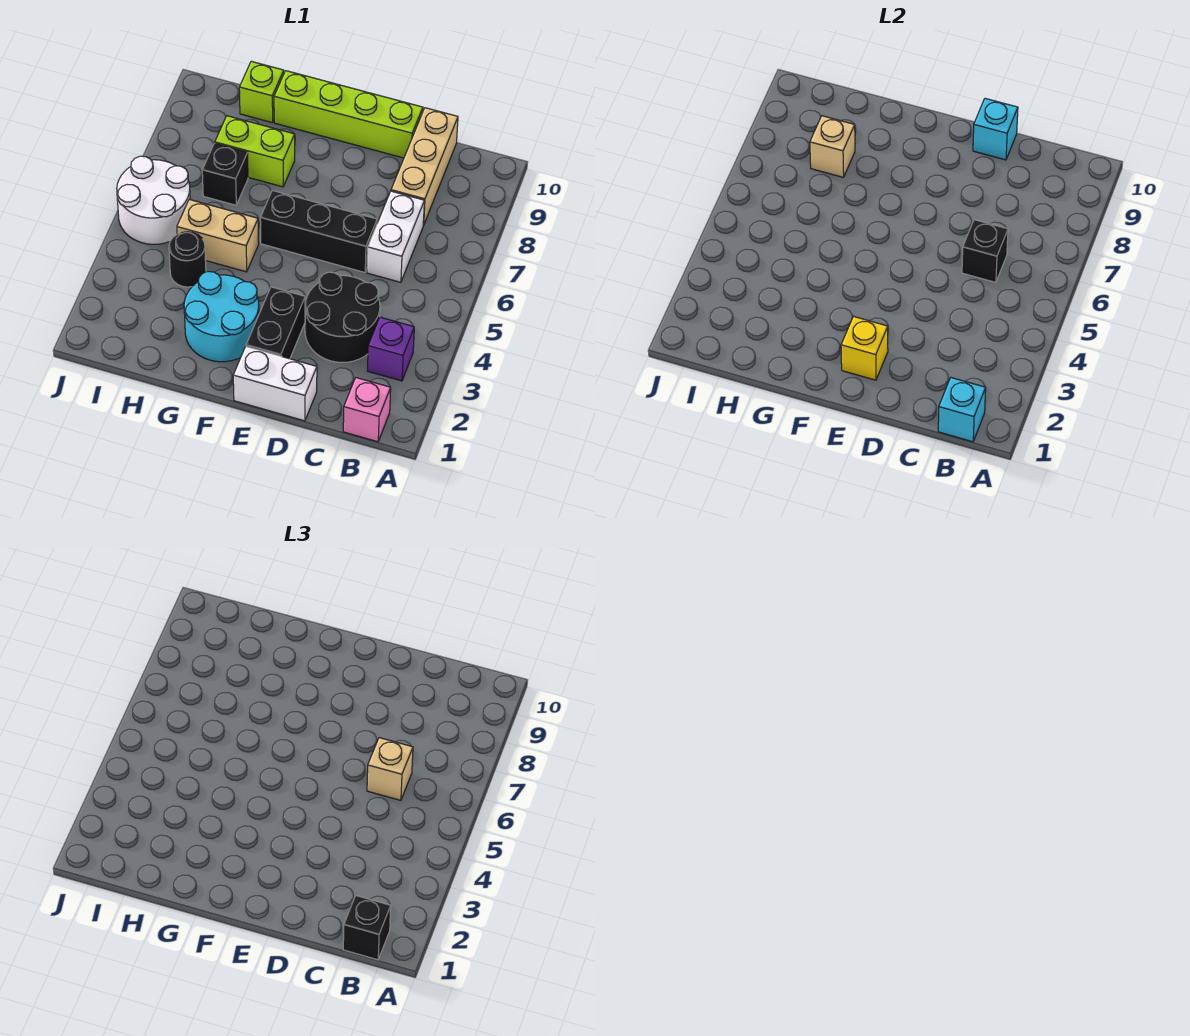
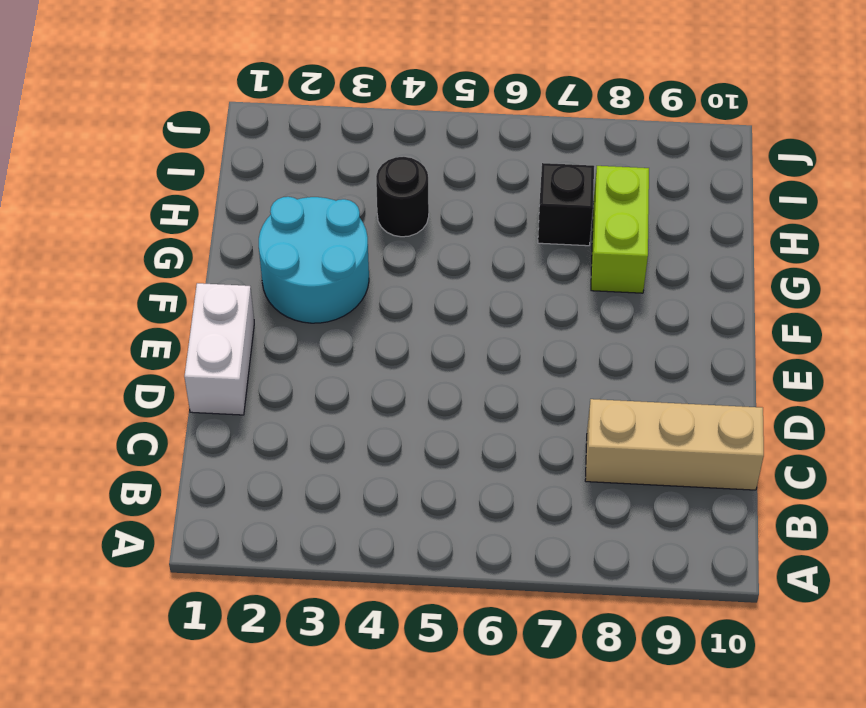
none -> pink brick B1 level 1
none -> purple brick B3 level 1
none -> black round brick C3:D4 level 1

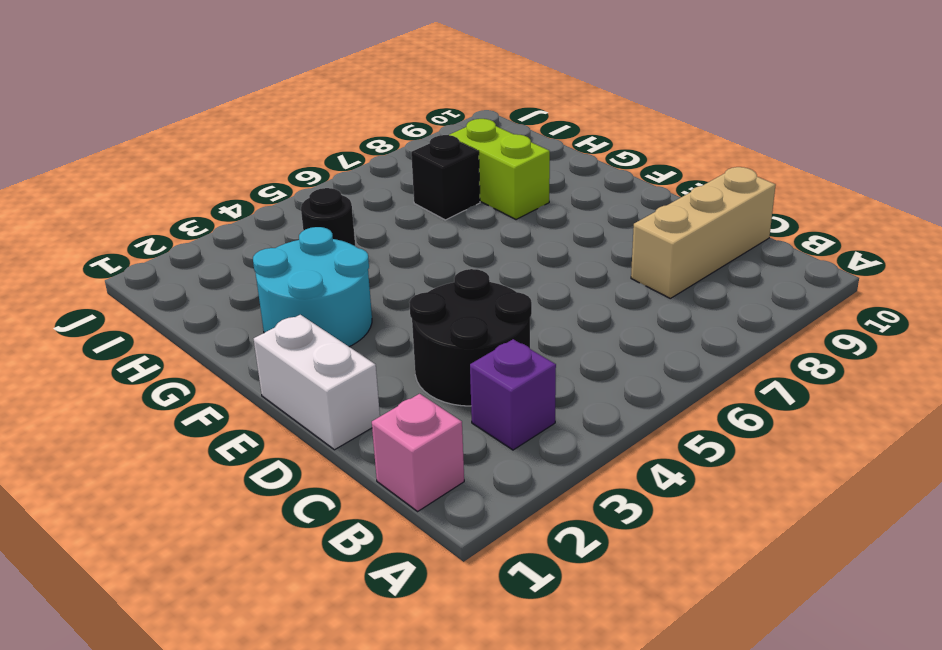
none -> white brick C6:C7 level 1
none -> black brick D6:F6 level 1
none -> lime brick D10:G10 level 1

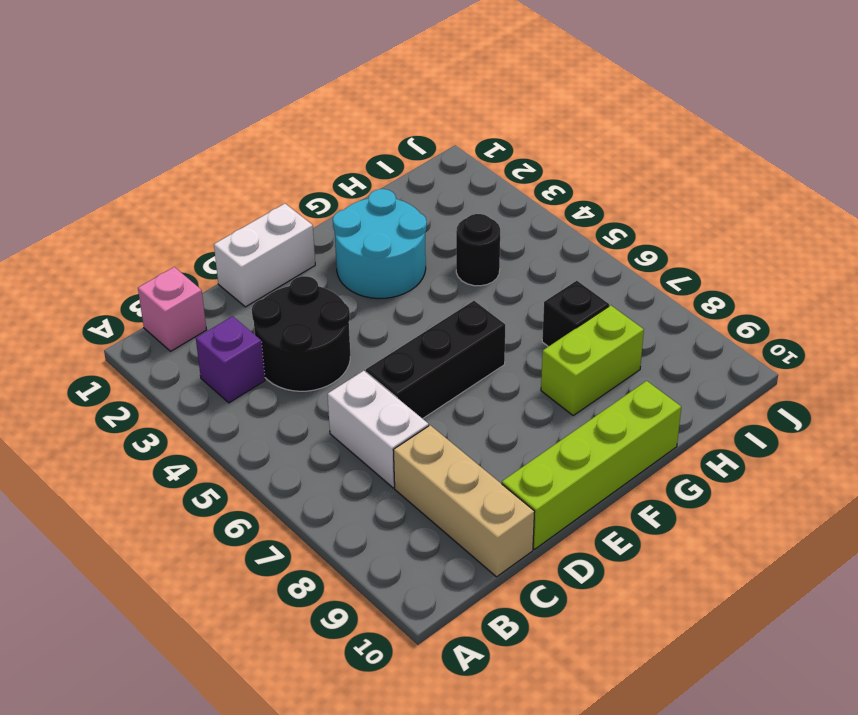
none -> black brick E2:E3 level 1
none -> tan brick G5:H5 level 1
none -> lime brick H10 level 1

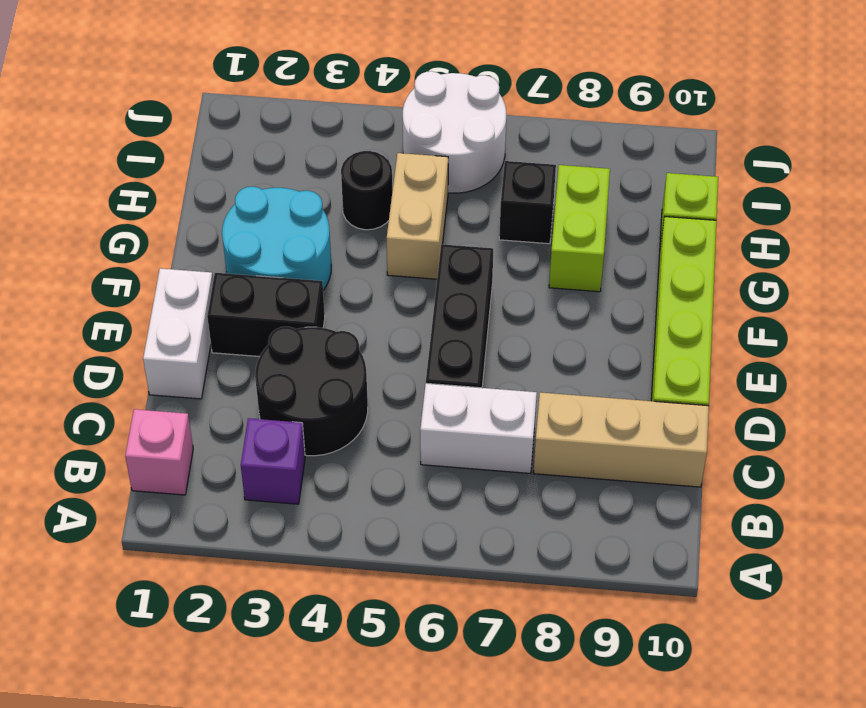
none -> cyan brick B1 level 2
none -> black brick C6 level 2
none -> cyan brick D10 level 2

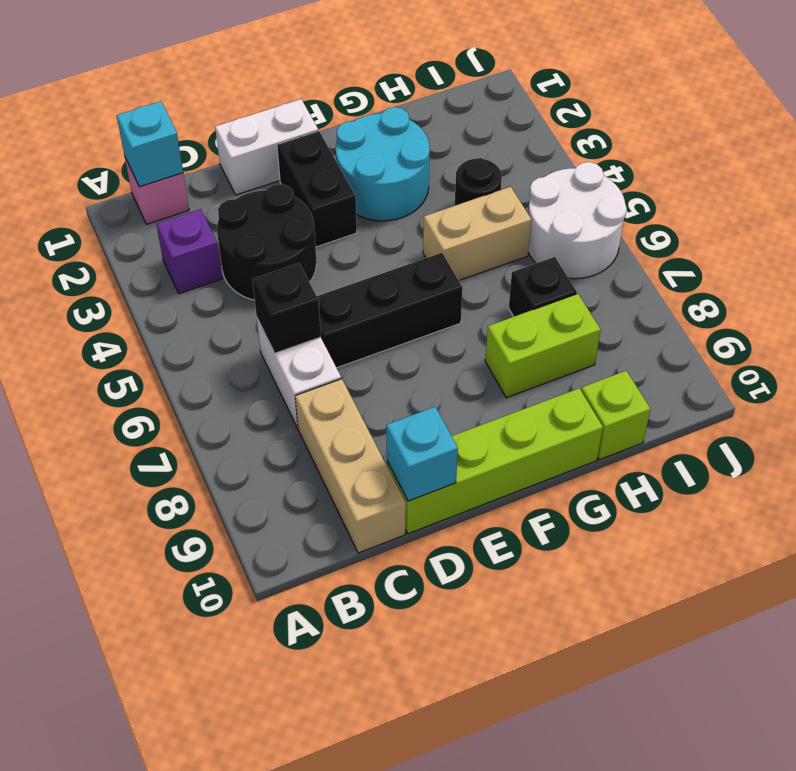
none -> yellow brick E2 level 2
none -> tan brick H8 level 2
none -> black brick B1 level 3

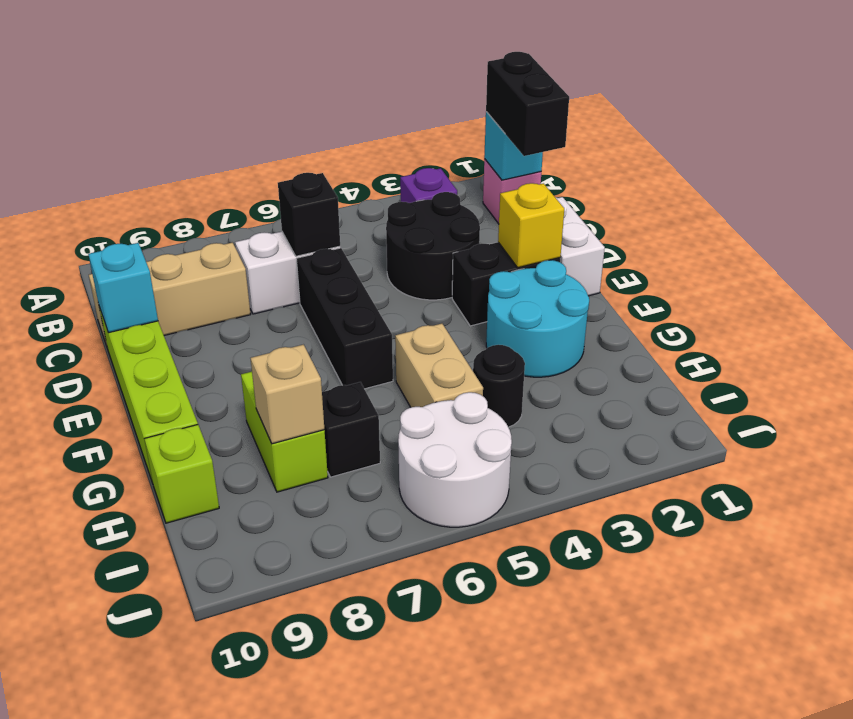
black brick B1:C1 level 3 -> black brick B1 level 3
none -> tan brick C6 level 3

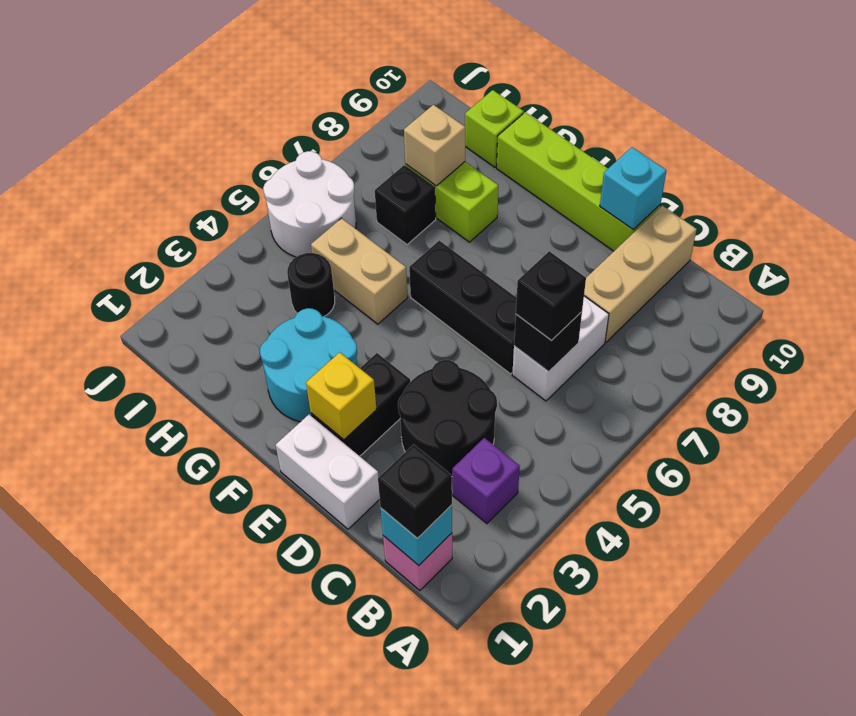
black brick C6 level 3 -> tan brick C6 level 3

